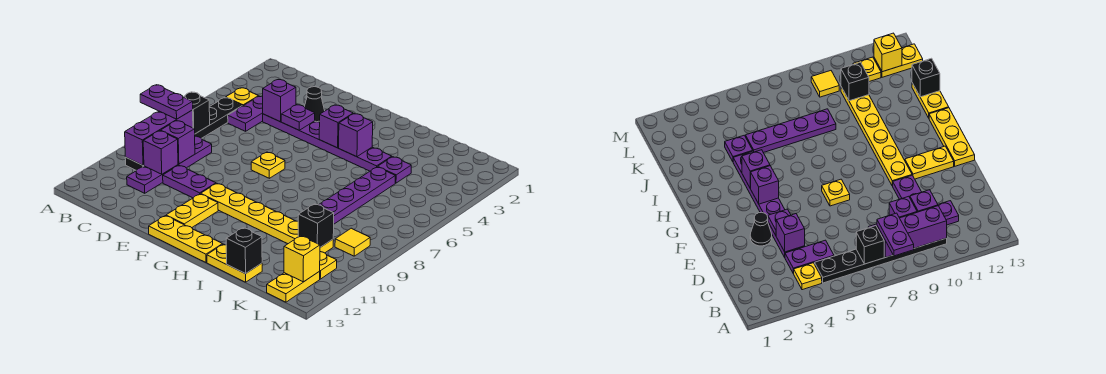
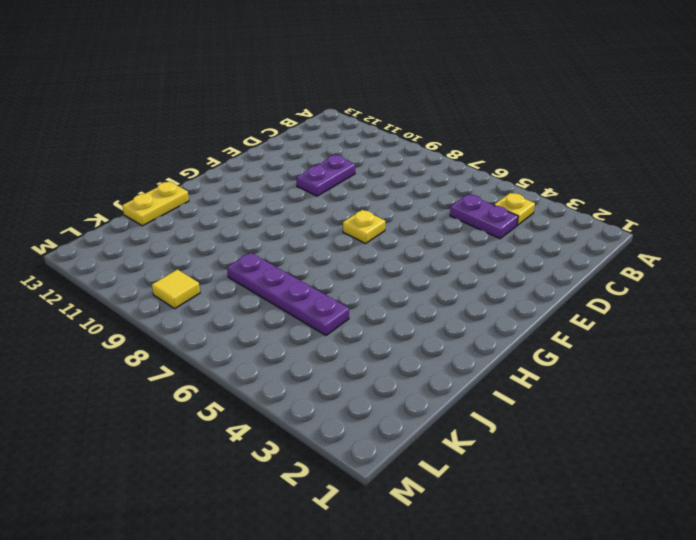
none -> black plate B5:B10 level 1
none -> purple plate C8:C11 level 1
none -> purple plate D4:I4 level 1

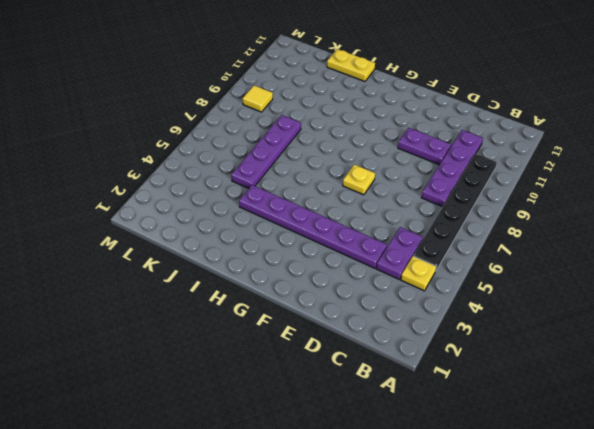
none -> black cone E3 level 1
none -> yellow plate F10:K10 level 1
none -> yellow plate F11:F12 level 1

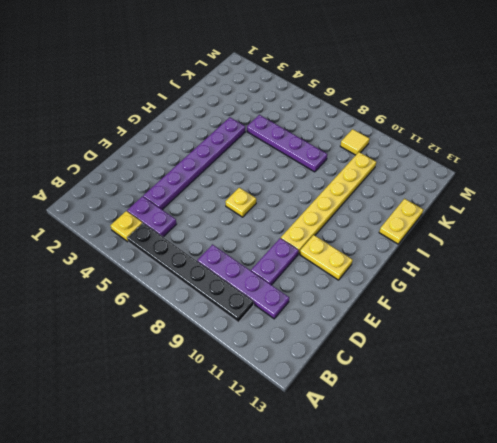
none -> black cone E3 level 1
none -> yellow plate F13:H13 level 1
none -> purple plate J4 level 1

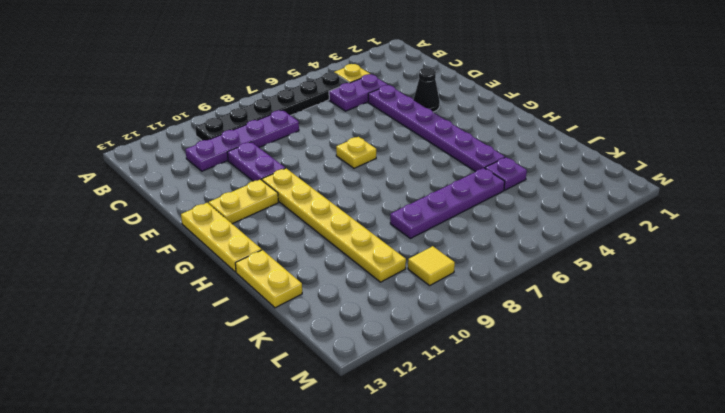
none -> yellow plate L11 level 1
none -> yellow plate L12:L13 level 1
none -> black brick B7 level 2

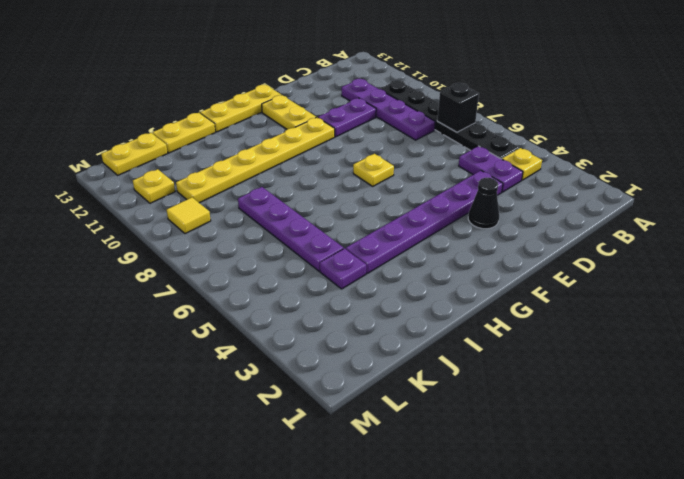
yellow plate K13:L13 level 1 -> yellow plate L12:L13 level 1
none -> purple brick B8:B10 level 2
none -> purple brick C9 level 2
none -> purple brick C10 level 2

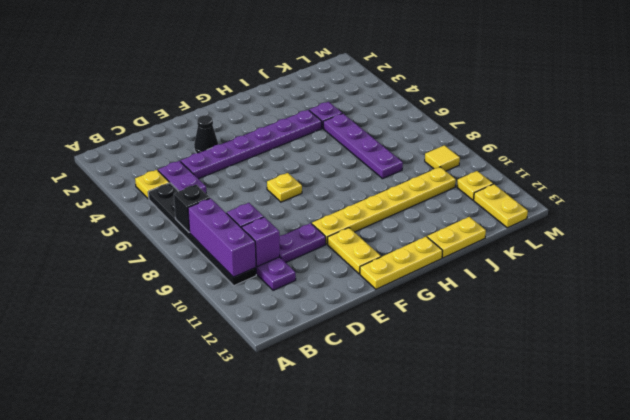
none -> purple brick D4 level 2
none -> purple plate E4 level 2
none -> purple brick G4 level 2

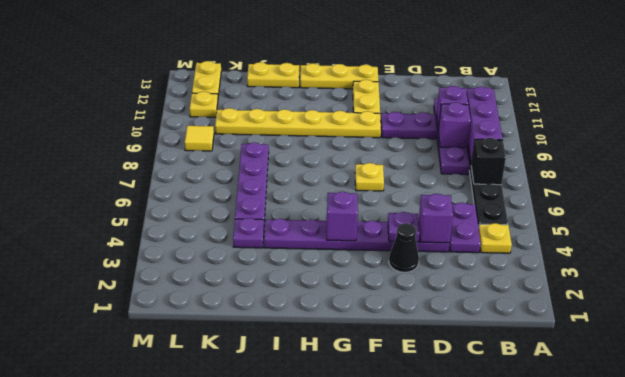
none -> purple brick H4 level 2
none -> black brick J13 level 2
none -> black brick K10 level 2

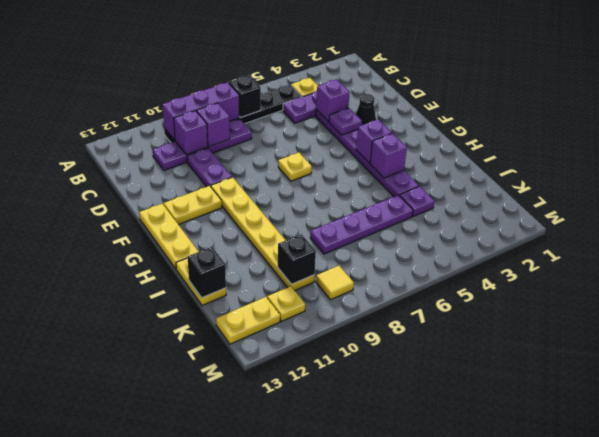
none -> yellow brick L12 level 2
none -> purple plate A8:B8 level 3

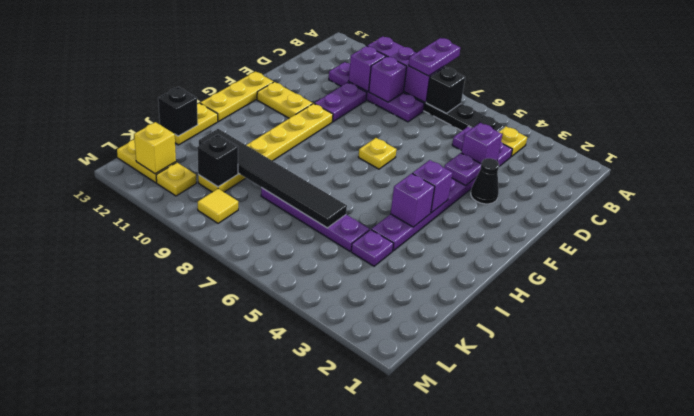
black tile J6:J11 level 2 -> none

